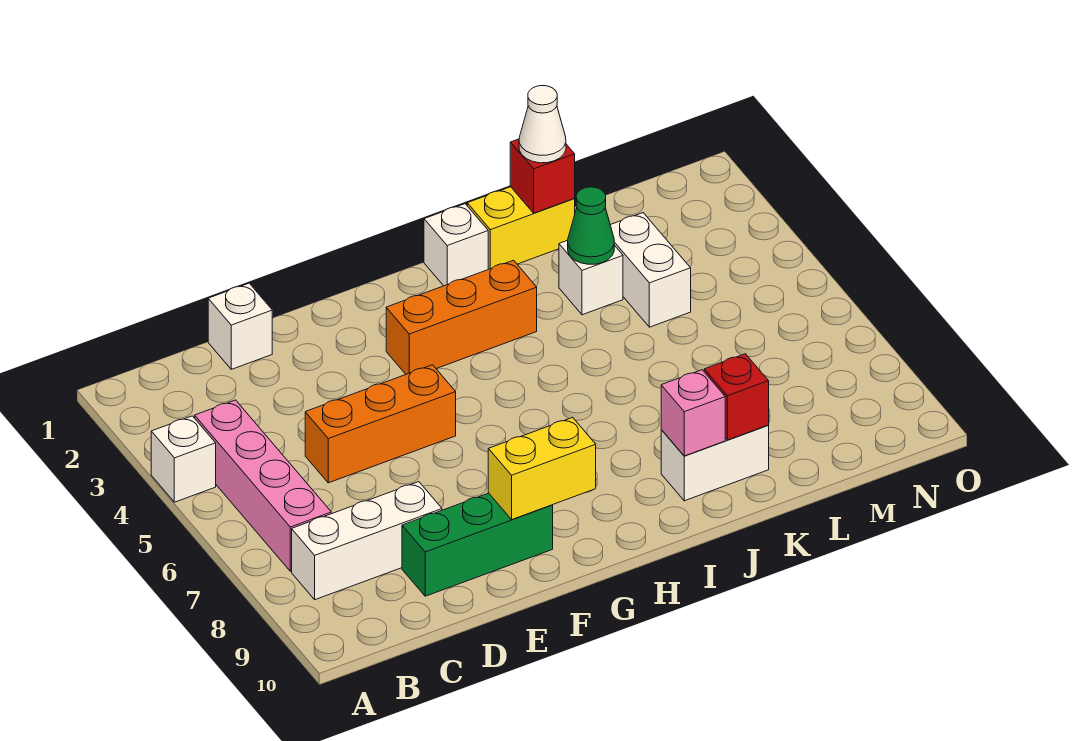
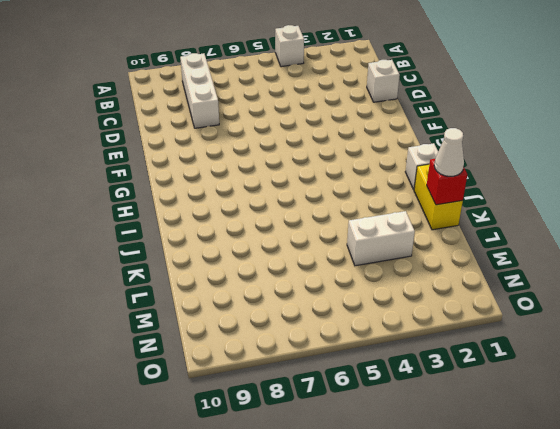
none -> pink brick B4:B7 level 1
none -> orange brick D5:F5 level 1
none -> green brick D9:F9 level 1

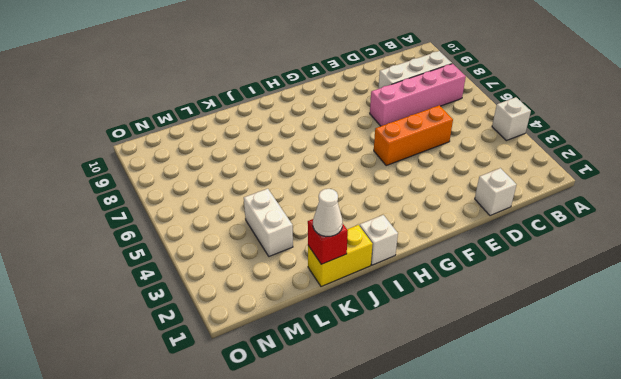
pink brick B7:E7 level 1 -> pink brick B4:B7 level 1
none -> green brick D9:F9 level 1
none -> orange brick G3:I3 level 1
none -> white brick J9:K9 level 1

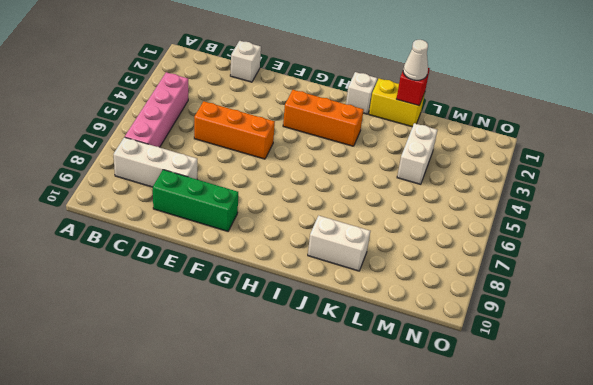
none -> white brick A4 level 1
none -> white brick K3 level 1
none -> yellow brick F9:G9 level 2

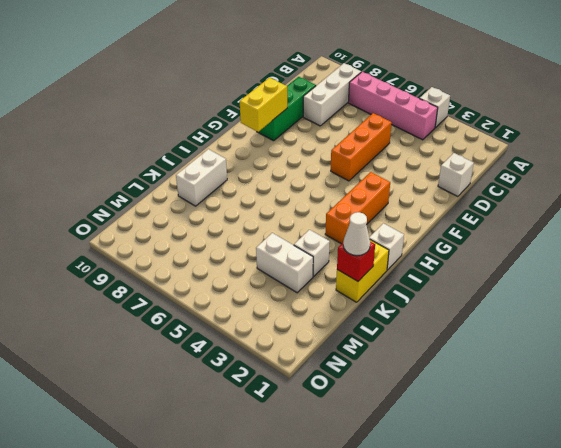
none -> pink brick J9 level 2
none -> green cone K3 level 2
none -> red brick K9 level 2

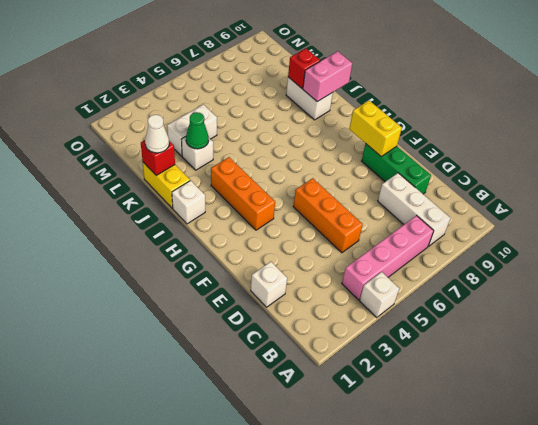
pink brick J9:J10 level 2 -> pink brick J9 level 2

